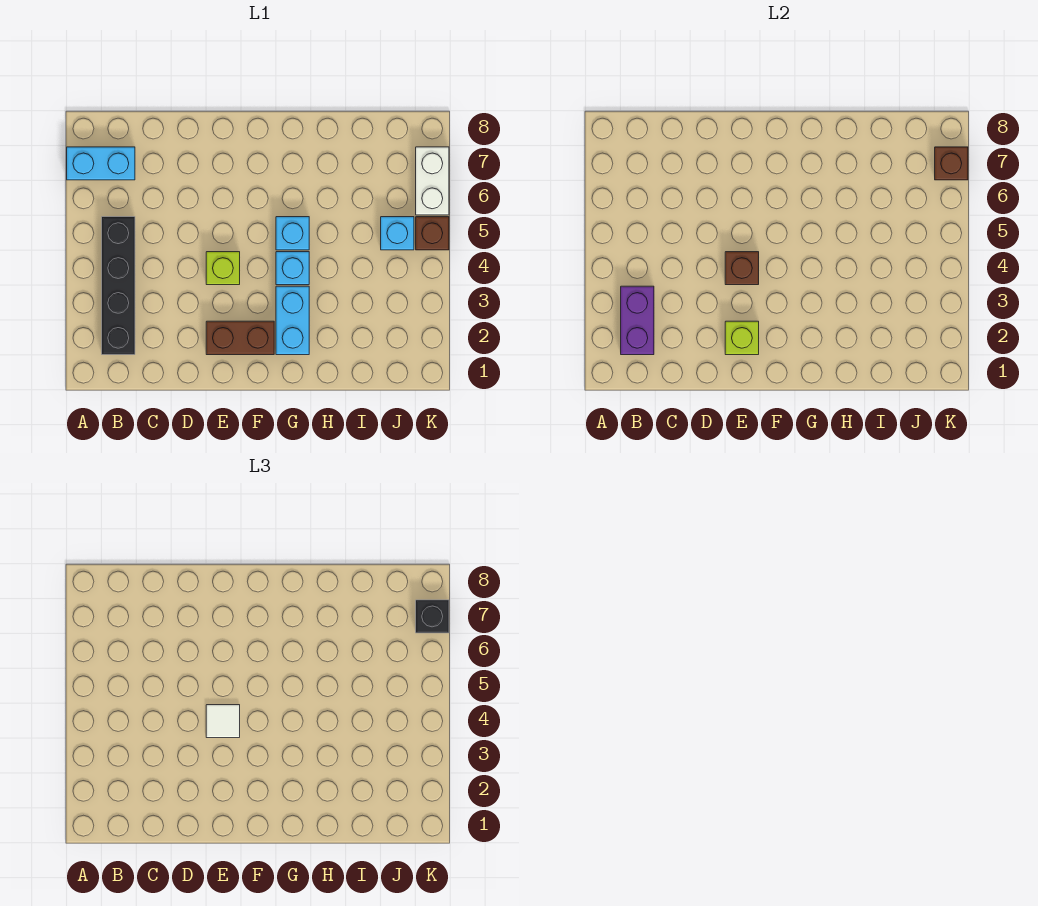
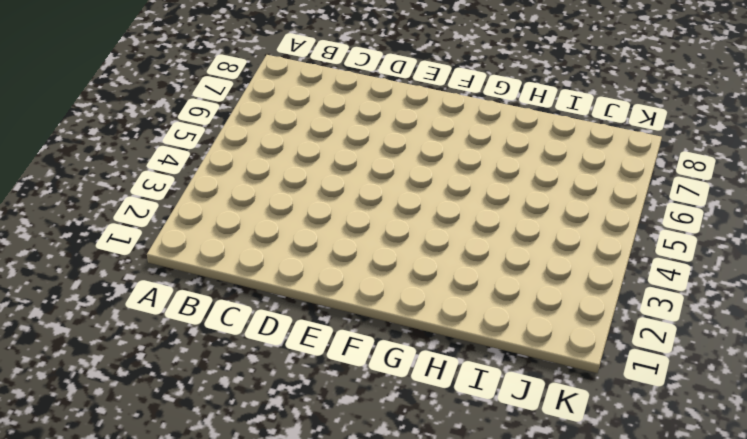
none -> cyan brick A7:B7 level 1
none -> black brick B2:B5 level 1
none -> brown brick E2:F2 level 1

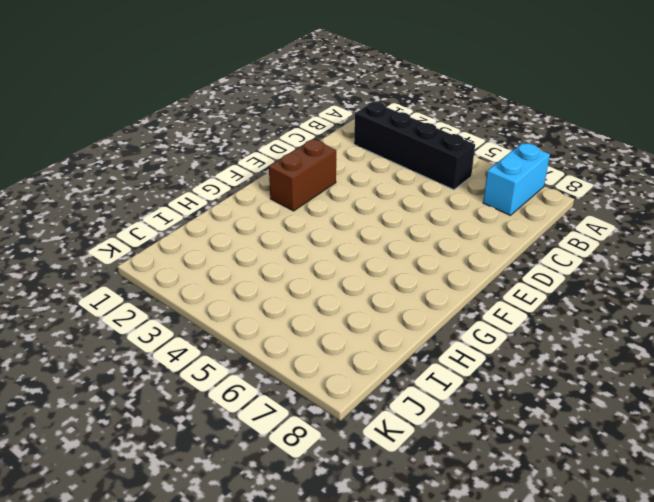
none -> lime brick E4 level 1
none -> cyan brick G2:G3 level 1
none -> cyan brick G4 level 1

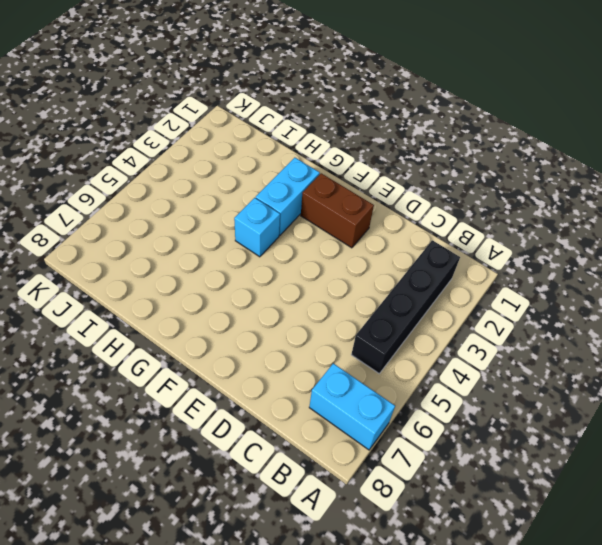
none -> lime brick E4 level 1
none -> cyan brick G5 level 1
none -> cyan brick J5 level 1

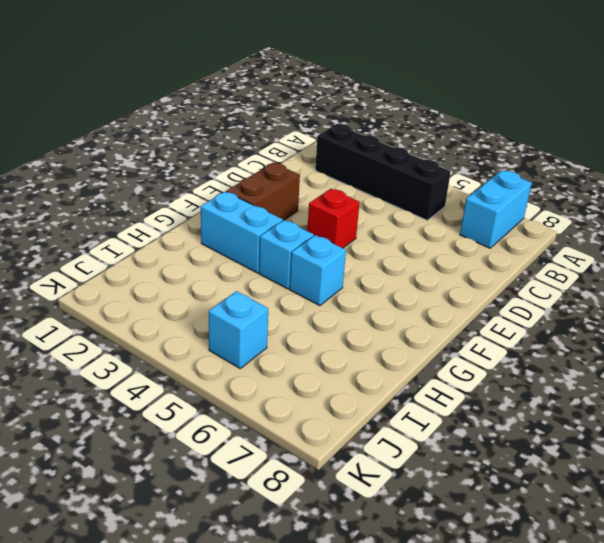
red brick E4 level 1 -> lime brick E4 level 1
none -> brown brick K5 level 1
none -> white brick K6:K7 level 1
none -> purple brick B2:B3 level 2

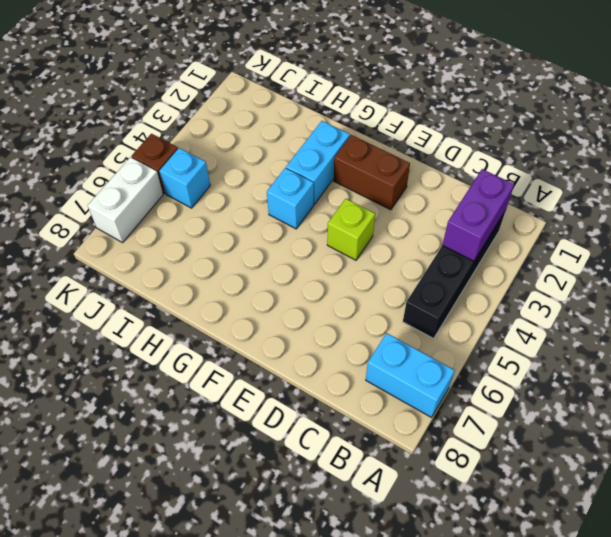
none -> cyan brick G5 level 1
none -> lime brick E2 level 2
none -> brown brick E4 level 2

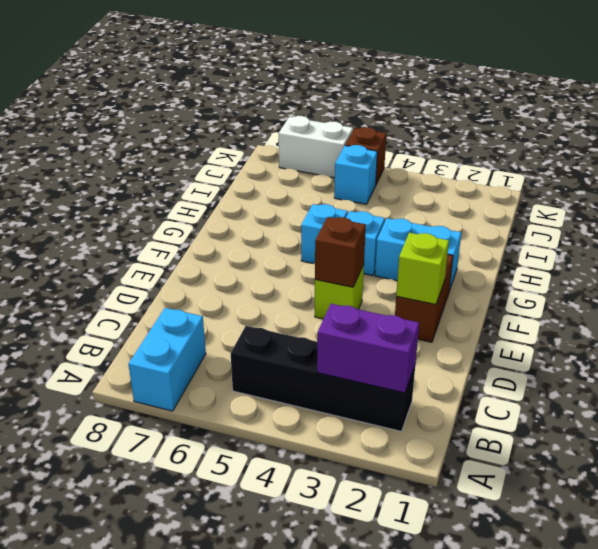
none -> brown brick K7 level 2
none -> white tile E4 level 3
none -> black brick K7 level 3

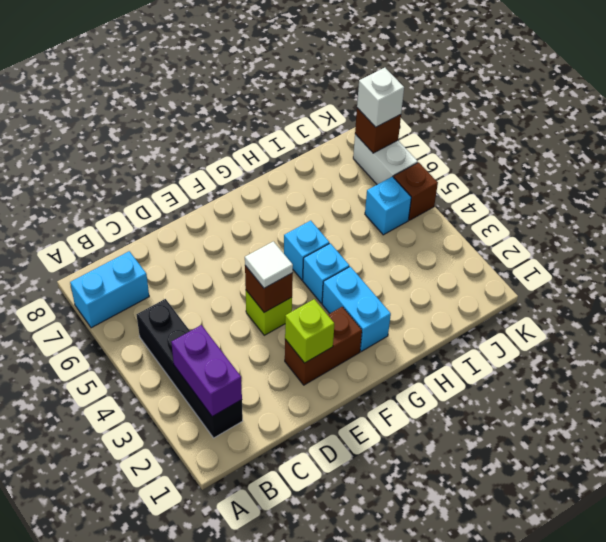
white brick K7 level 3 -> black brick K7 level 3

